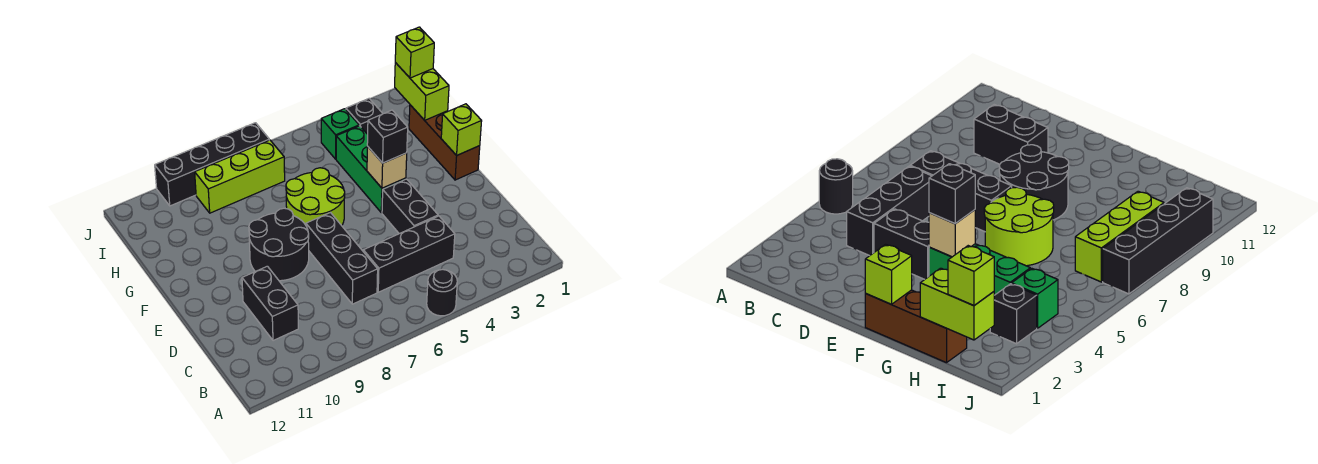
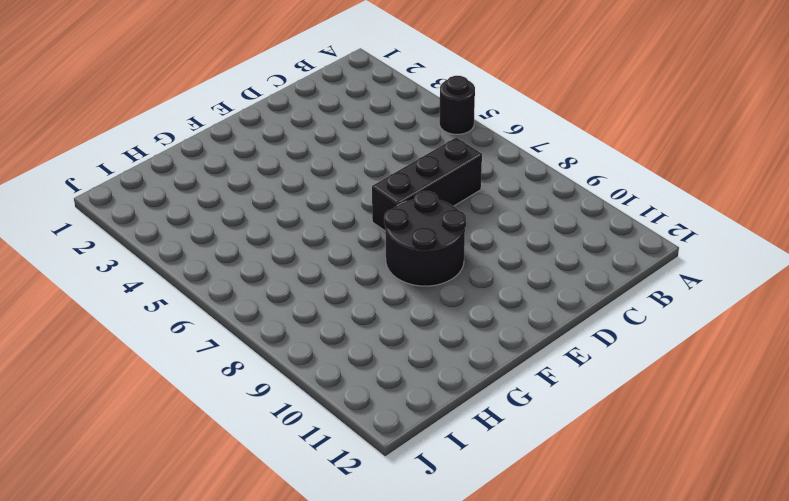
none -> black brick C4:C6 level 1
none -> black brick C10:D10 level 1
none -> black brick D4:E4 level 1

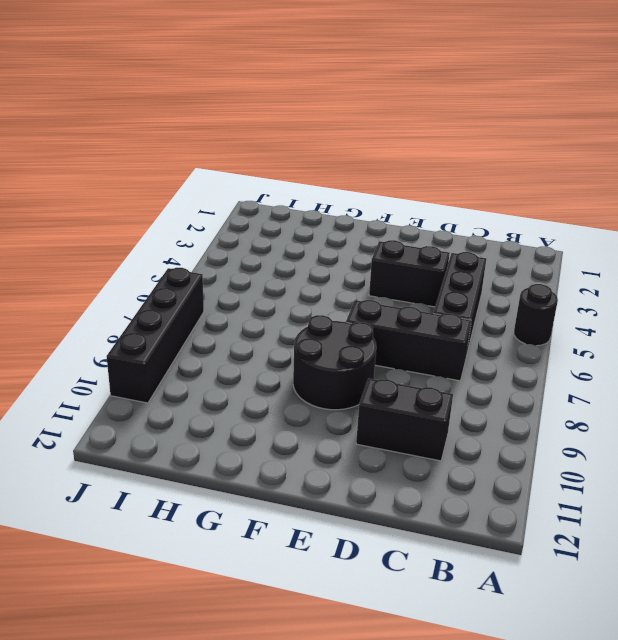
none -> brown brick F1:H1 level 1
none -> green brick F4:H4 level 1
none -> lime round brick F6:G7 level 1

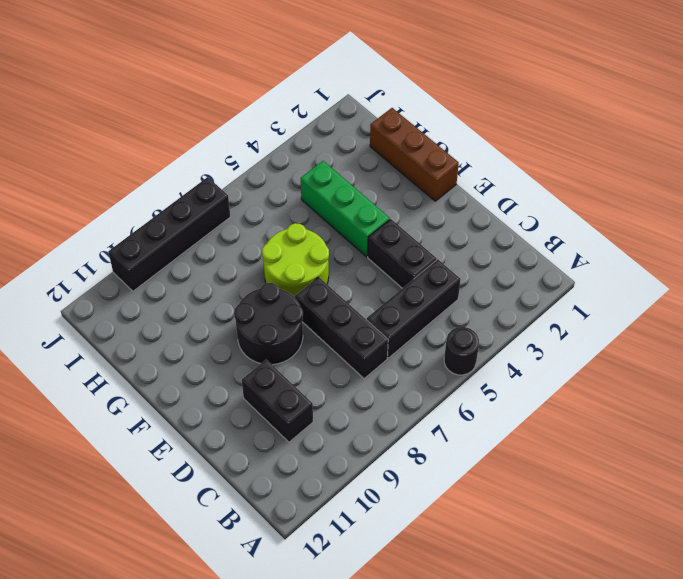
none -> black brick I3 level 1
none -> green brick I4 level 1
none -> lime brick I7:I9 level 1

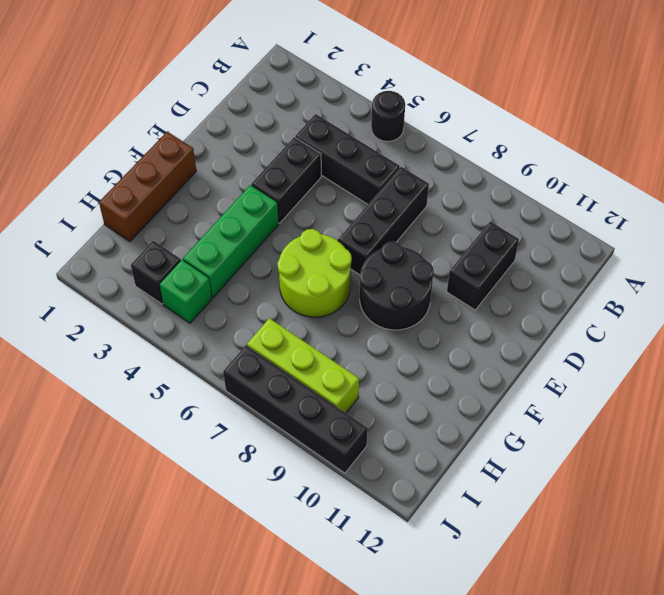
none -> lime brick F1 level 2
none -> tan brick F4 level 2
none -> lime brick H1:I1 level 2

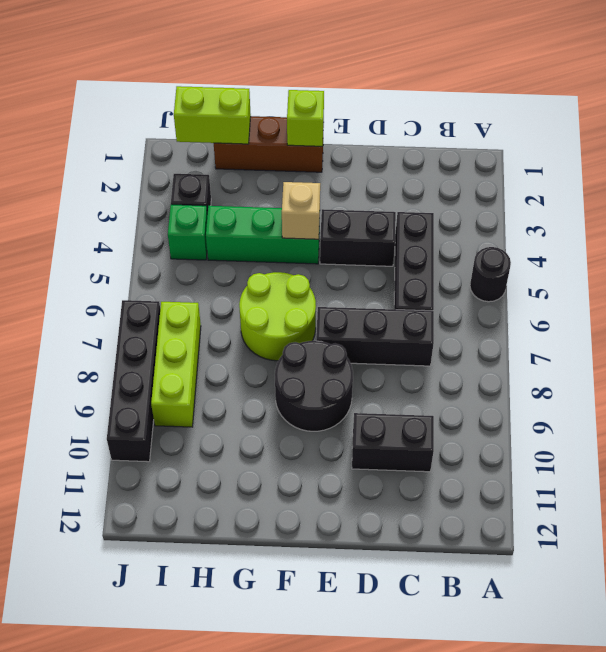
none -> black brick F4 level 3
none -> lime brick I1 level 3

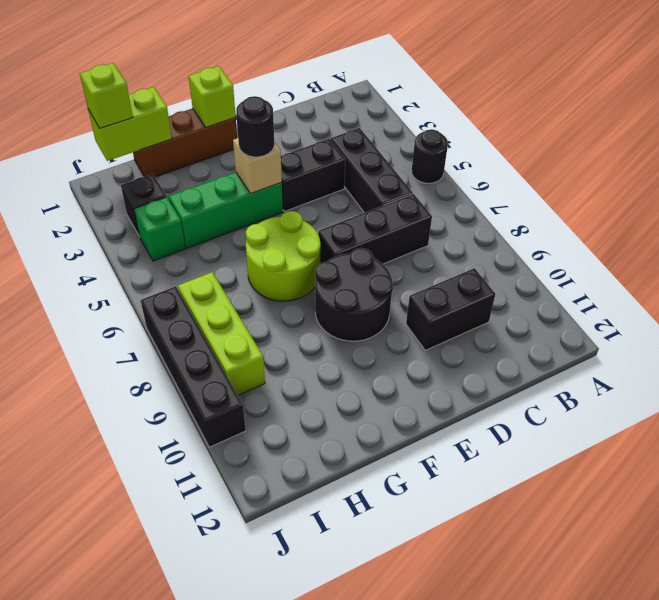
black round brick F4 level 3 -> black brick F4 level 3

